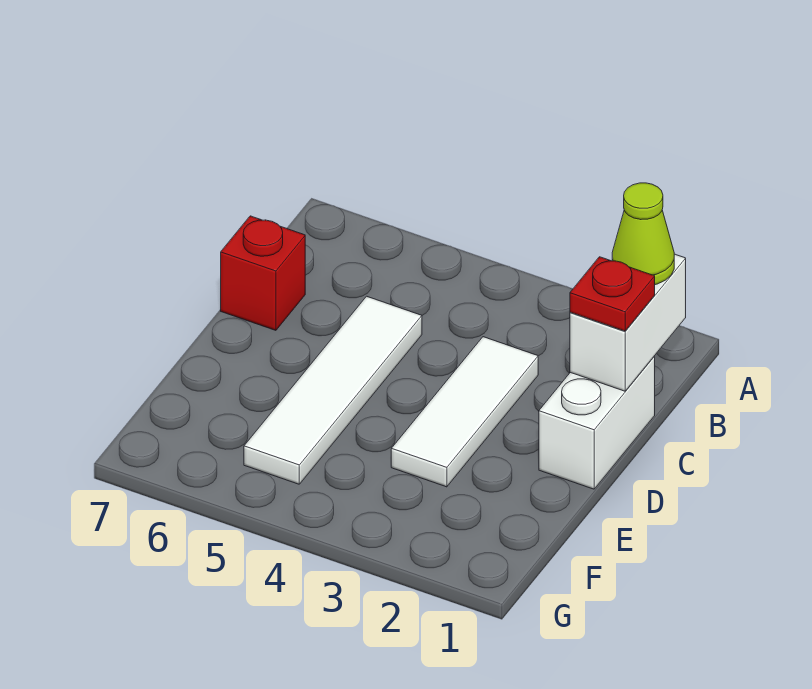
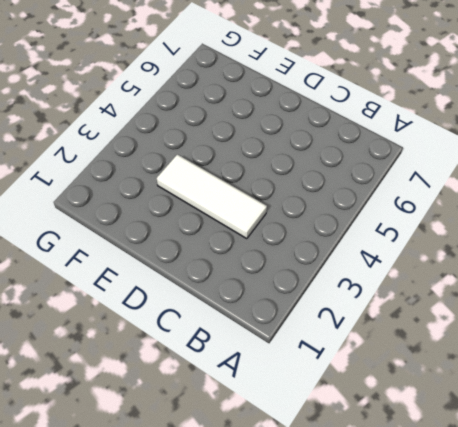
none -> white brick C1:D1 level 1
none -> white tile C5:F5 level 1

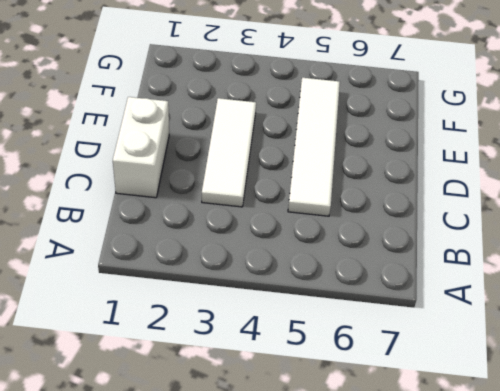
none -> red brick C7 level 1
none -> white brick B1:C1 level 2

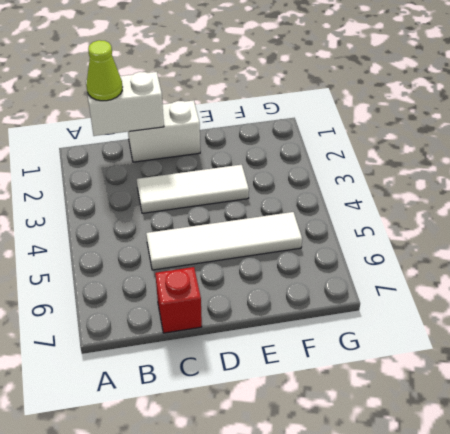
none -> red plate C1 level 3

